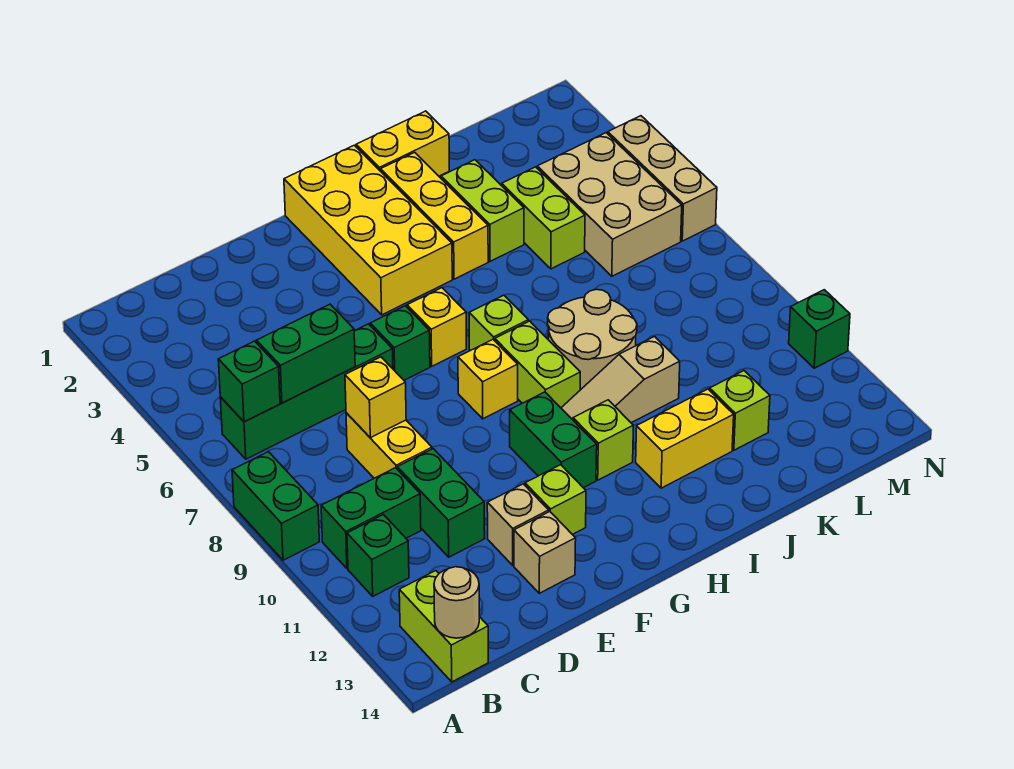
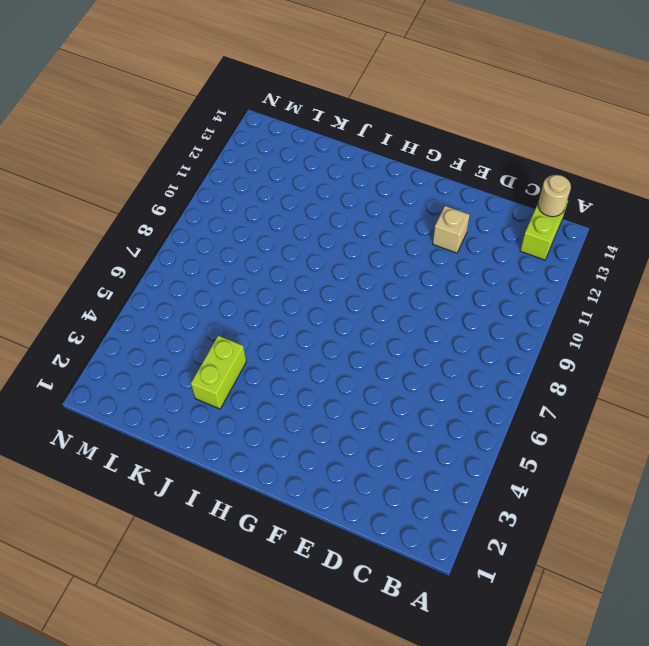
none -> green brick A8:A9 level 1
none -> green brick B6:E6 level 1
none -> green brick B10:C10 level 1
none -> green brick B11 level 1

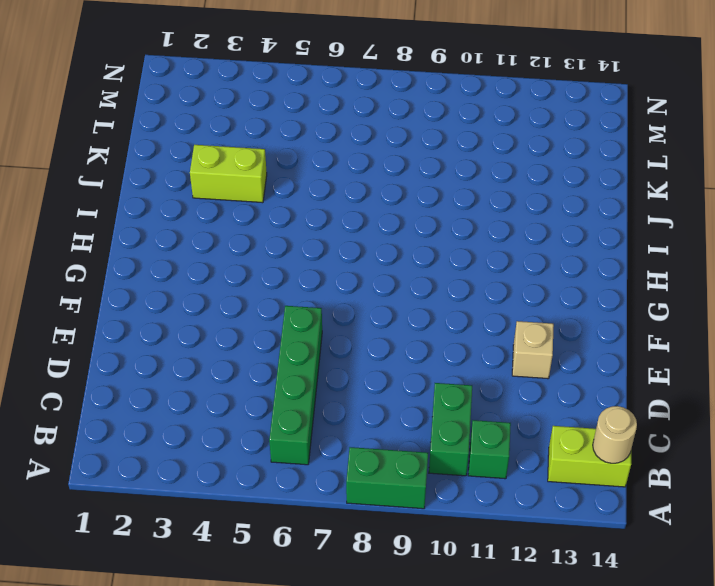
none -> yellow brick D8:D9 level 1
none -> green brick D10:D11 level 1
none -> tan brick E13 level 1
none -> green brick F6 level 1

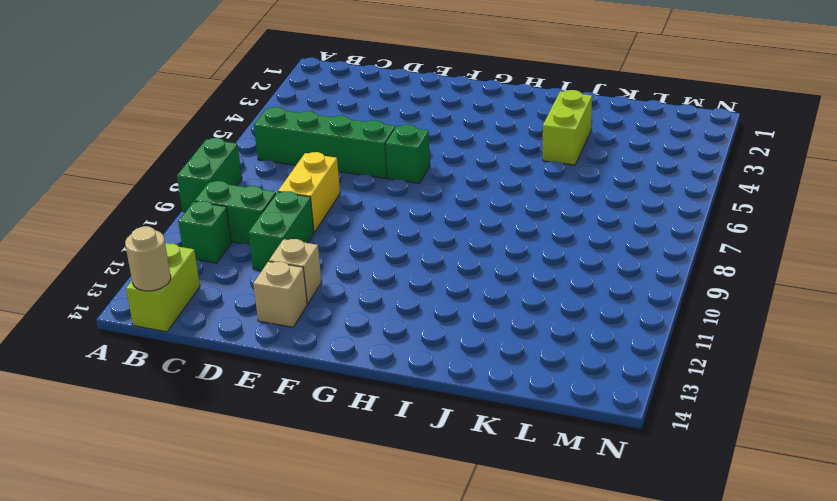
none -> lime brick F12 level 1
none -> yellow brick G1:H4 level 1
none -> yellow brick G6 level 1
none -> yellow brick G8 level 1

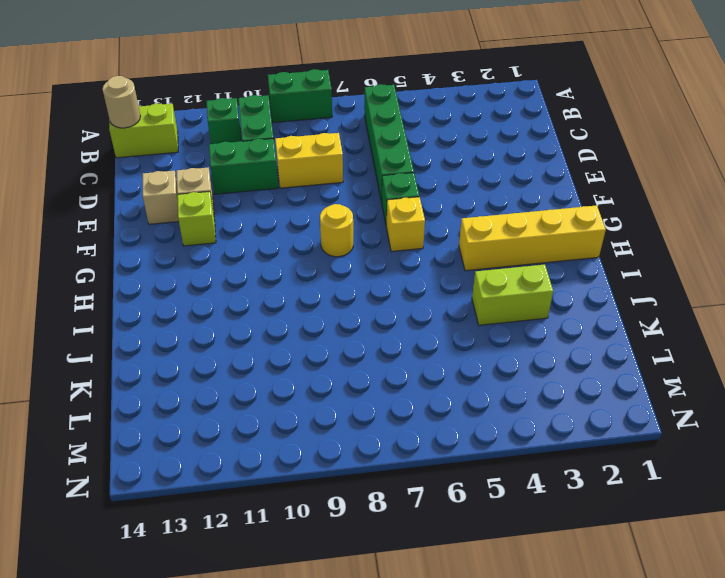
yellow round brick G8 level 1 -> yellow brick G8 level 1
yellow brick H1:H4 level 1 -> yellow brick G1:H4 level 1
none -> green brick G10:G11 level 1
none -> lime brick H7 level 1
none -> lime brick H8:H9 level 1
none -> tan slope H10:J10 level 1 top J

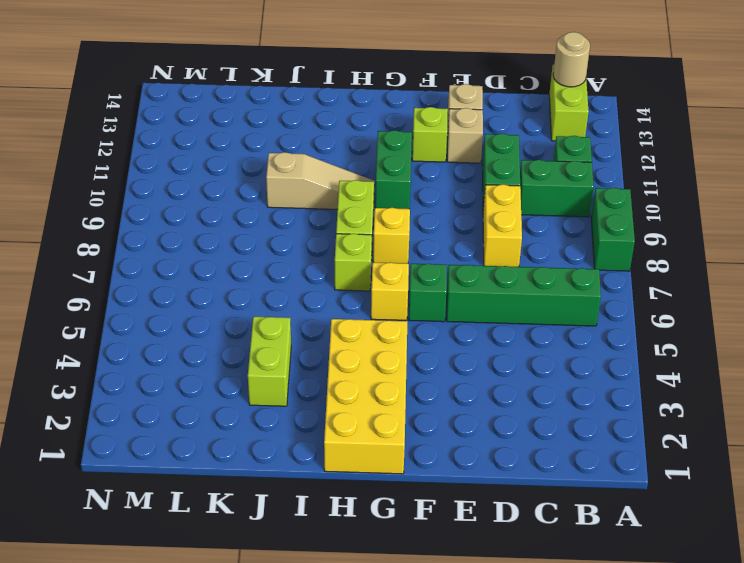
none -> lime brick H11 level 1
none -> yellow brick I1:J1 level 1
none -> yellow brick I2:I4 level 1
none -> tan round brick I8:J9 level 1

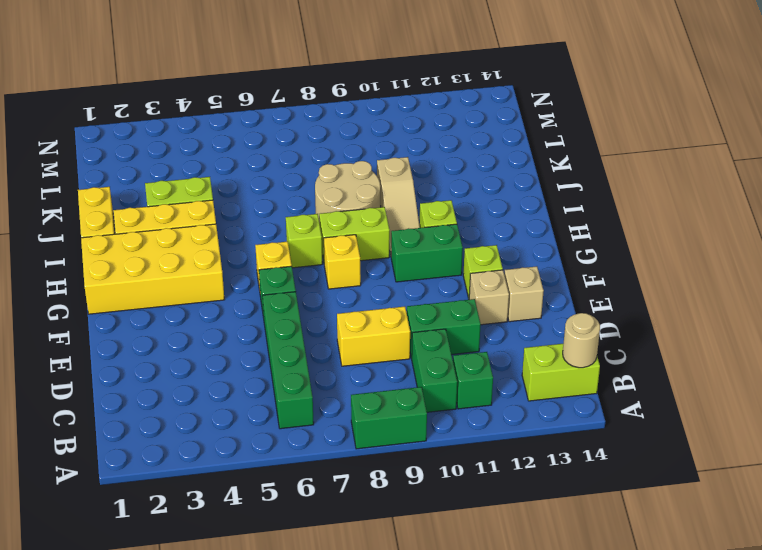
none -> yellow brick I12:J12 level 1
none -> lime brick K4:K5 level 1
none -> lime brick K12 level 1
none -> tan brick L4:M6 level 1

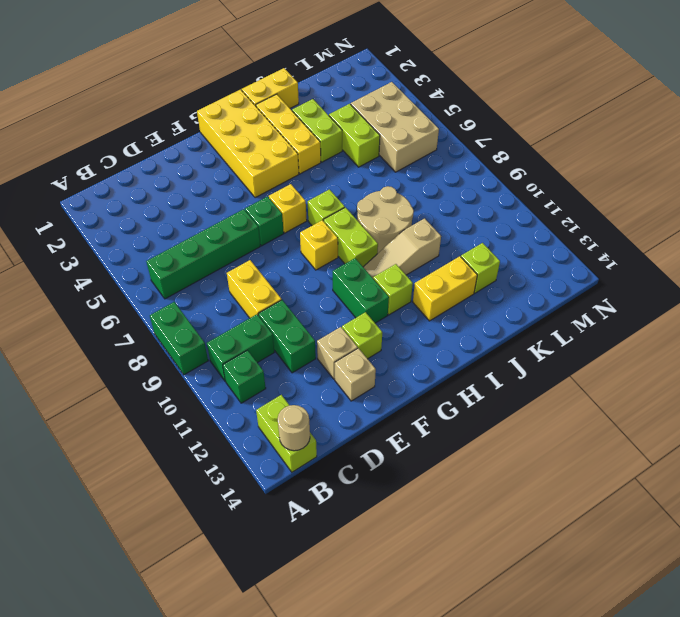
none -> tan brick N4:N6 level 1
none -> green brick N11 level 1
none -> green brick B6 level 2
none -> green brick C6:D6 level 2

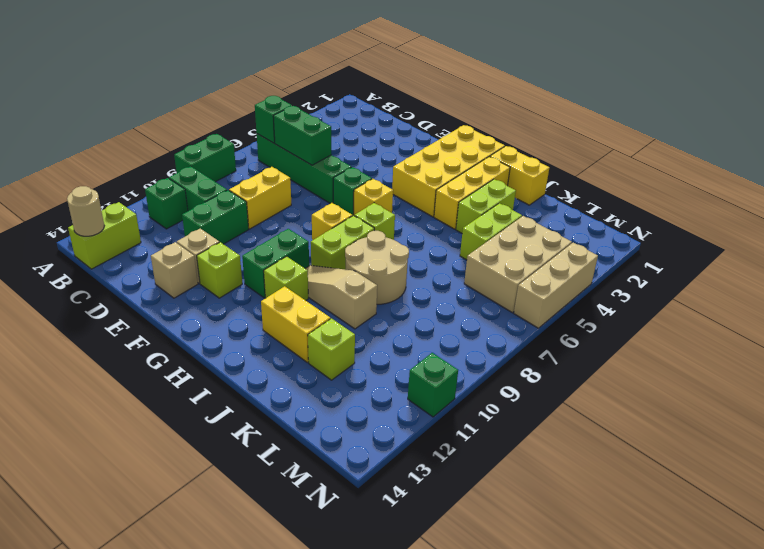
none -> yellow brick D8 level 2

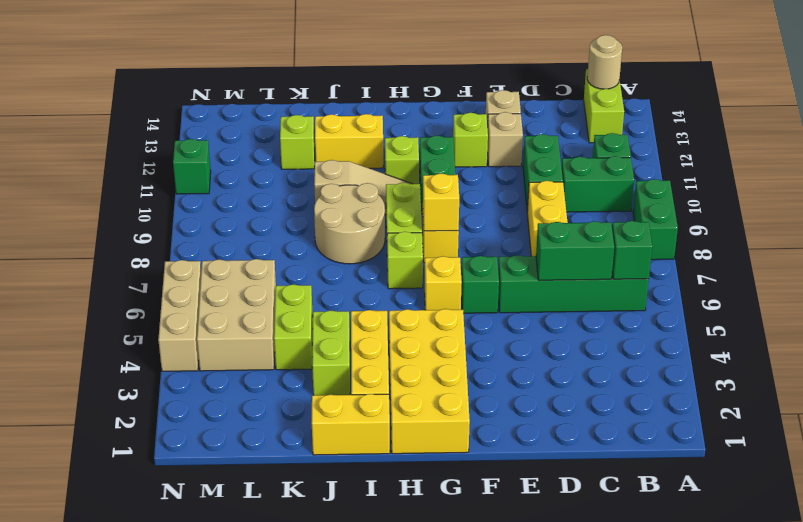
yellow brick G8 level 2 -> yellow brick D8 level 2

